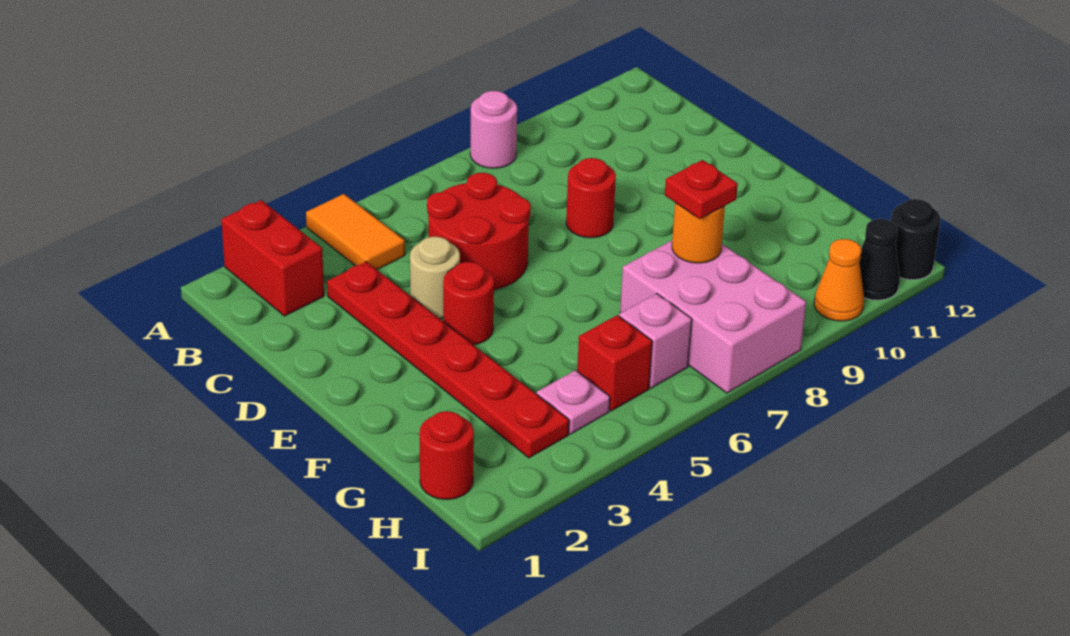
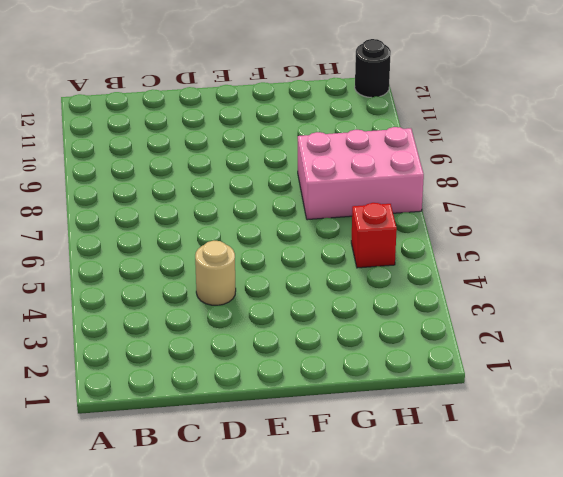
none -> red brick A2:B2 level 1
none -> orange tile A4:B4 level 1
none -> pink round brick A8 level 1

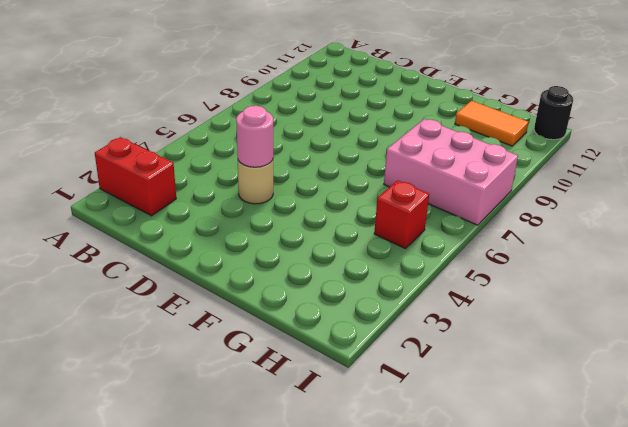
pink round brick D4 level 2 -> pink round brick A8 level 1
orange tile G11:H11 level 1 -> orange tile A4:B4 level 1
none -> red plate C3:H3 level 1
none -> red round brick C5:D6 level 1
none -> red round brick D8 level 1

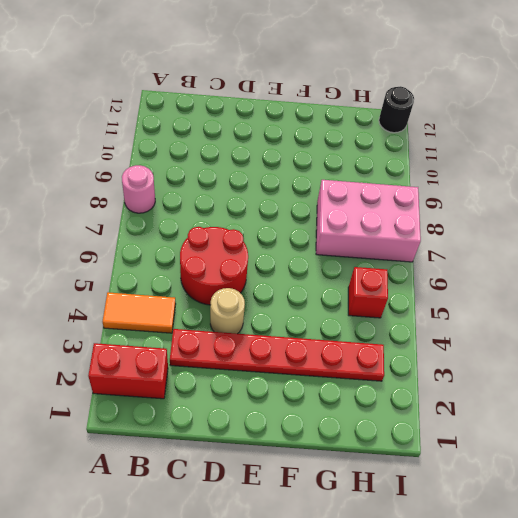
none -> red round brick D8 level 1
none -> red round brick E4 level 1
none -> red round brick H1 level 1

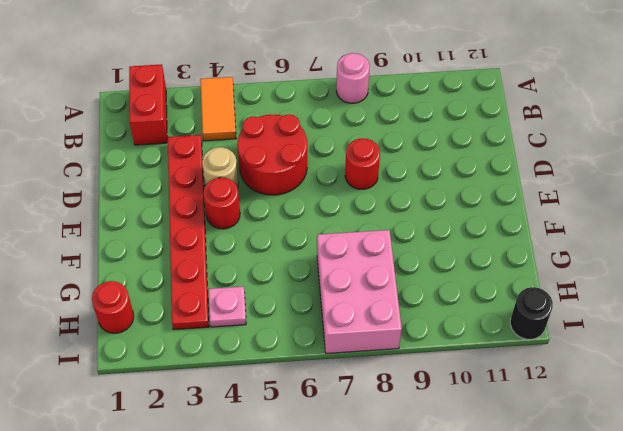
none -> red brick H5 level 1
none -> pink brick H6 level 1
none -> orange cone I10 level 1

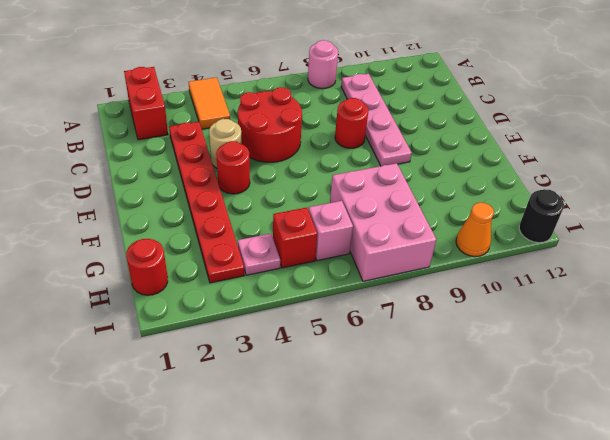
pink plate B9:E9 level 1 -> none
none -> black cone I11 level 1
none -> orange round brick G8 level 2
none -> red plate G8 level 3

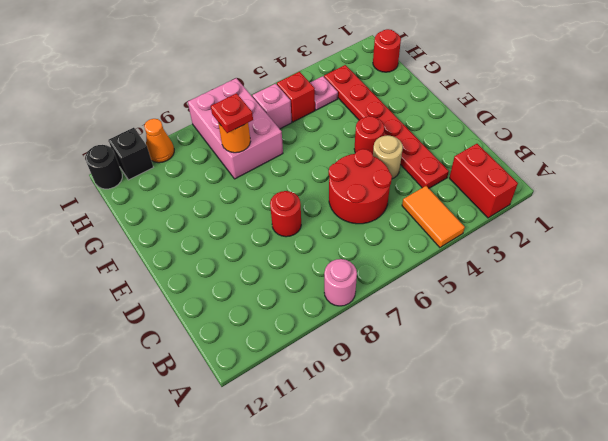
black brick I11 level 1 -> black cone I11 level 1

